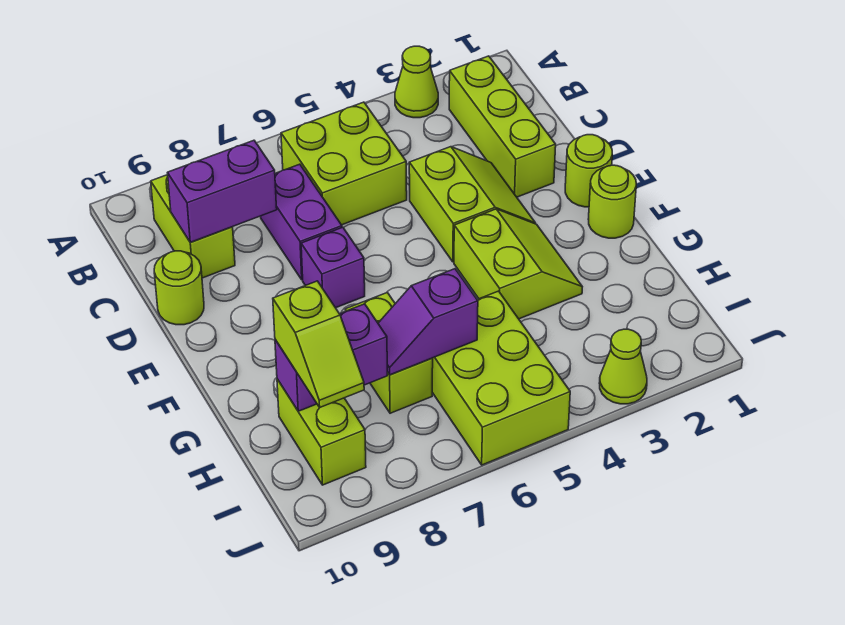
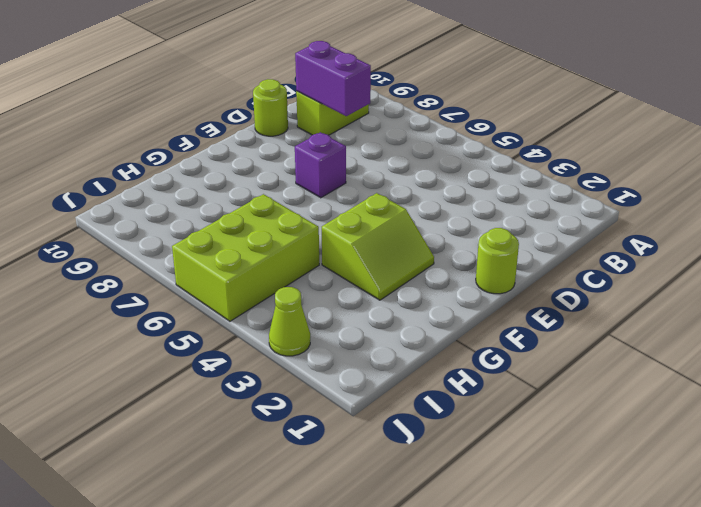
none -> lime cone A3 level 1
none -> lime brick B2:D2 level 1
none -> lime brick B5:C6 level 1

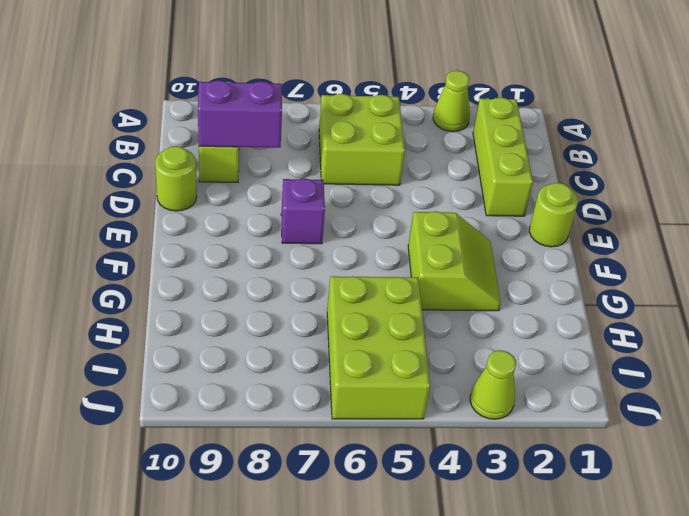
none -> purple brick C7:D7 level 1
none -> lime slope D3:E4 level 1 top 4
none -> lime round brick F1 level 1

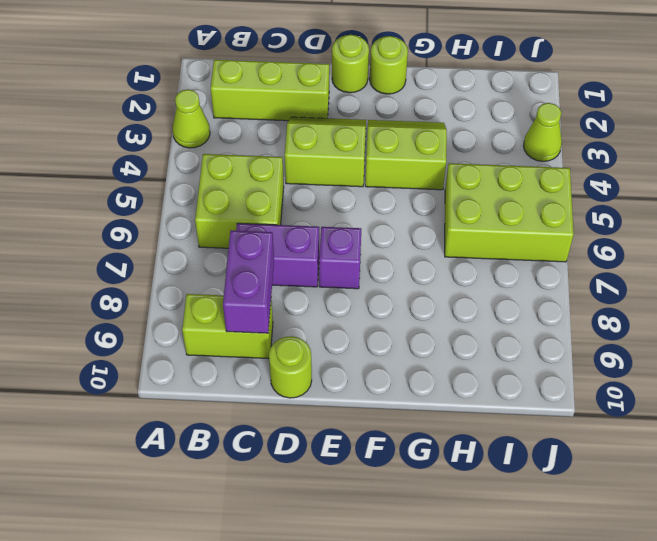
none -> lime brick G7:H7 level 1
none -> lime brick H9:I9 level 1
none -> purple slope H6:H7 level 2 top 6

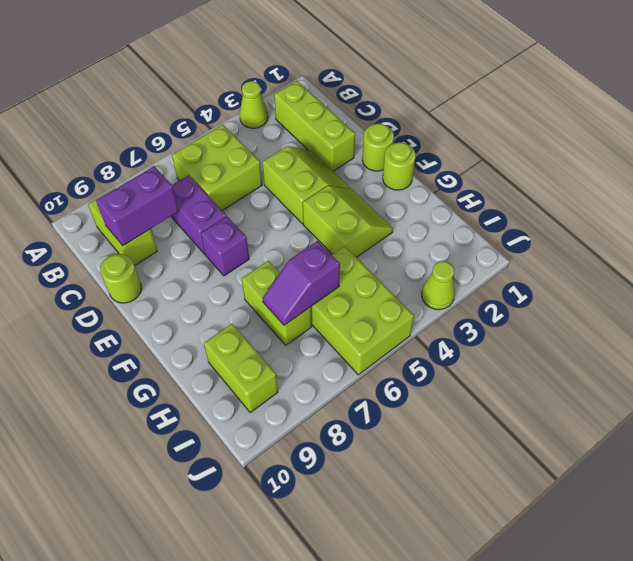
none -> purple brick H8:H9 level 2
none -> lime slope H9:I9 level 3 top H

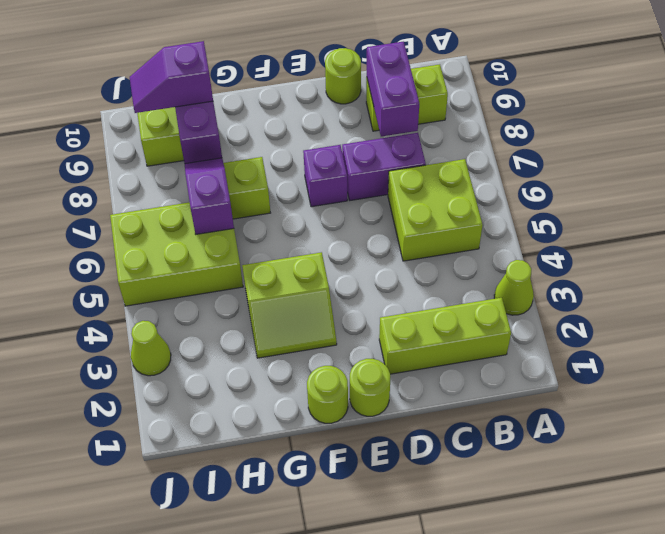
purple slope H9:I9 level 3 top H -> lime slope H9:I9 level 3 top H
none -> lime slope D3:E4 level 1 top 4

